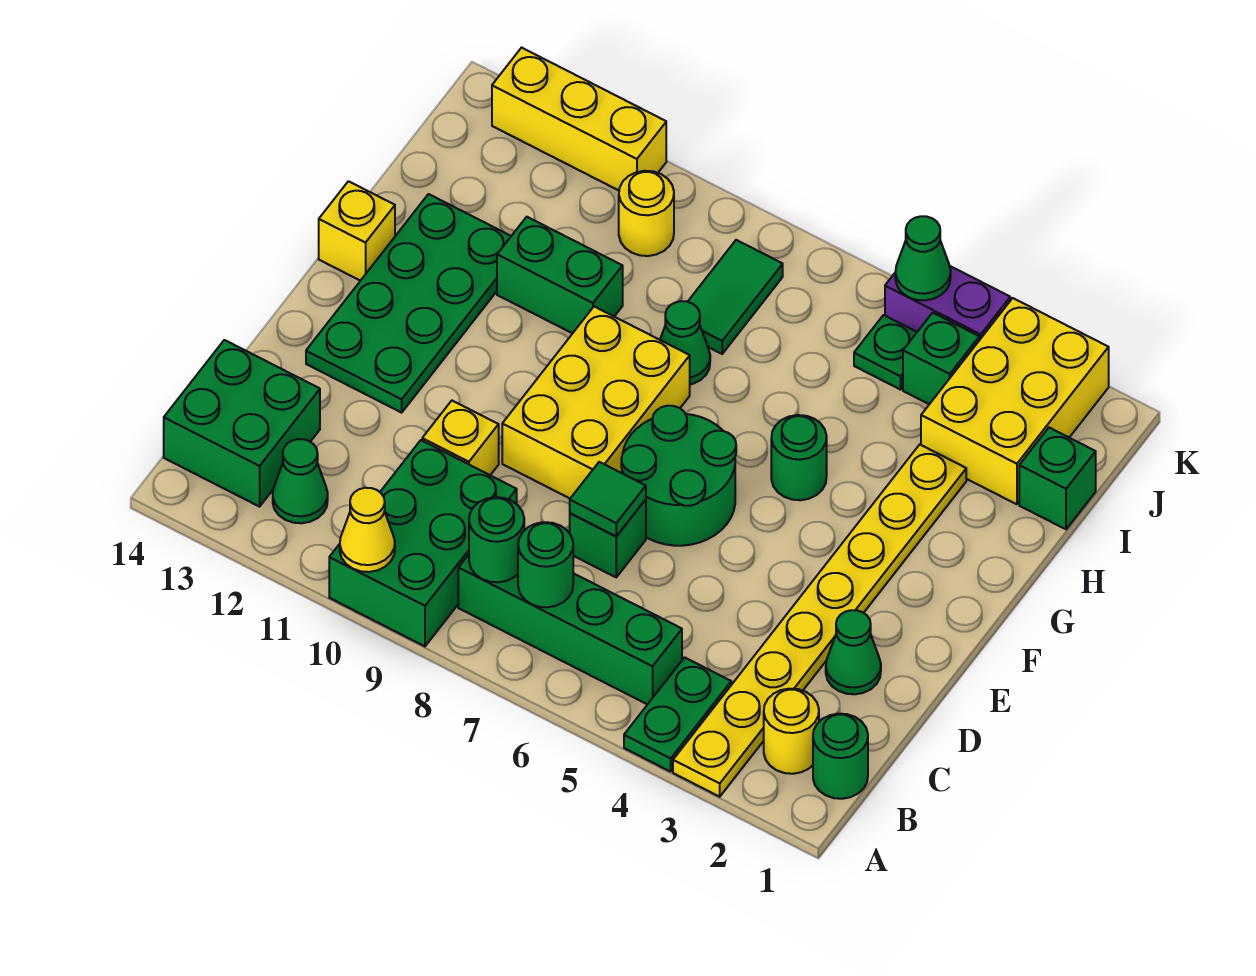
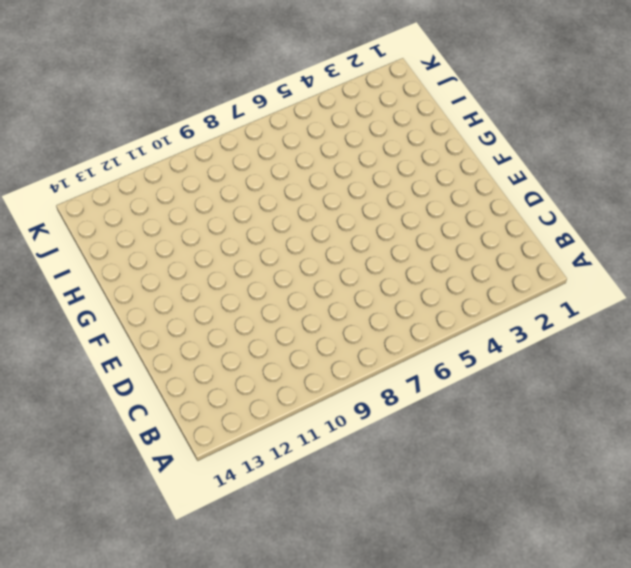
none -> yellow plate A3:H3 level 1
none -> green plate A4:B4 level 1
none -> green brick A9:C10 level 1
none -> green round brick B1 level 1

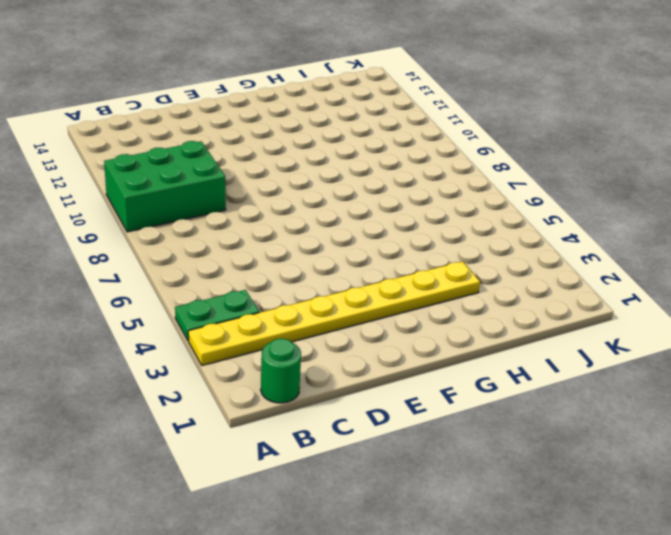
none -> yellow round brick B2 level 1
none -> green brick B5:B8 level 1
none -> green cone B12 level 1
none -> green brick B13:C14 level 1

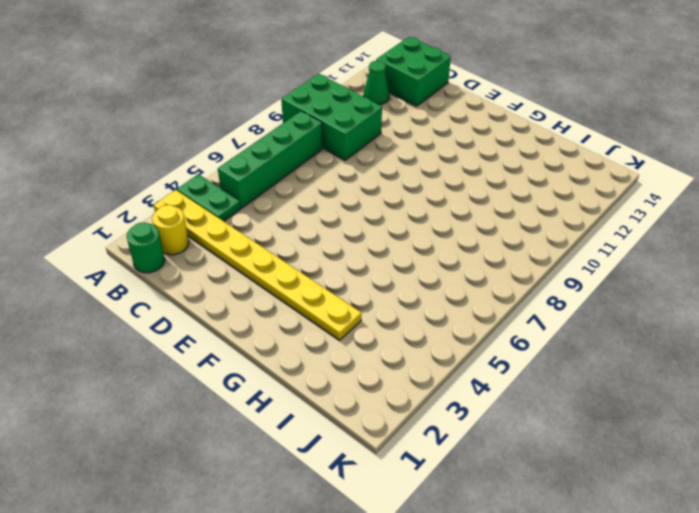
none -> green cone D2 level 1
none -> green brick D7 level 1
none -> yellow brick D10 level 1
none -> green round brick E6:F7 level 1

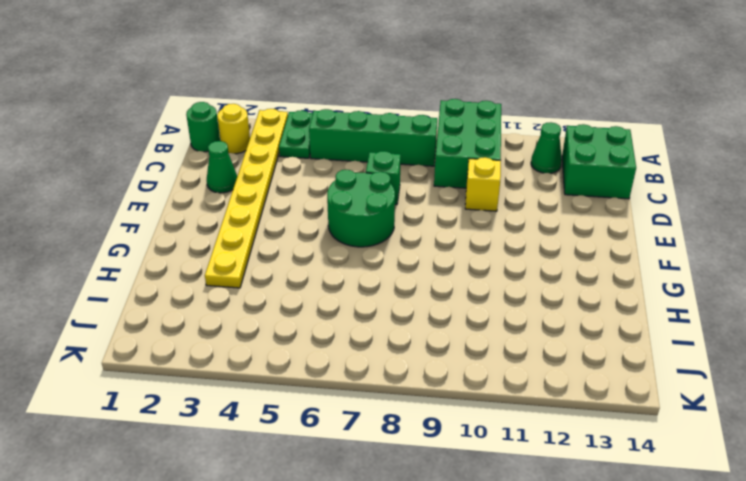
none -> yellow brick E8:G9 level 1
none -> green plate E12:H13 level 1
none -> green round brick G5 level 1
none -> yellow brick G14 level 1

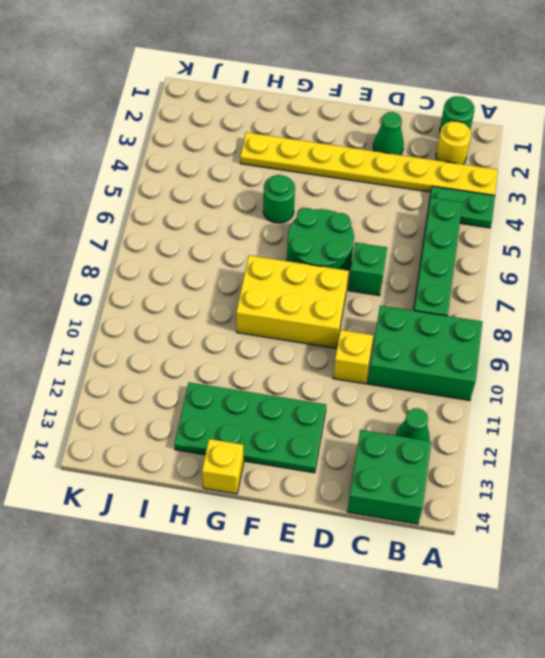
none -> green cone H8 level 1
none -> green brick H10:H11 level 1
none -> green brick I1 level 1
none -> yellow brick I2:K3 level 1

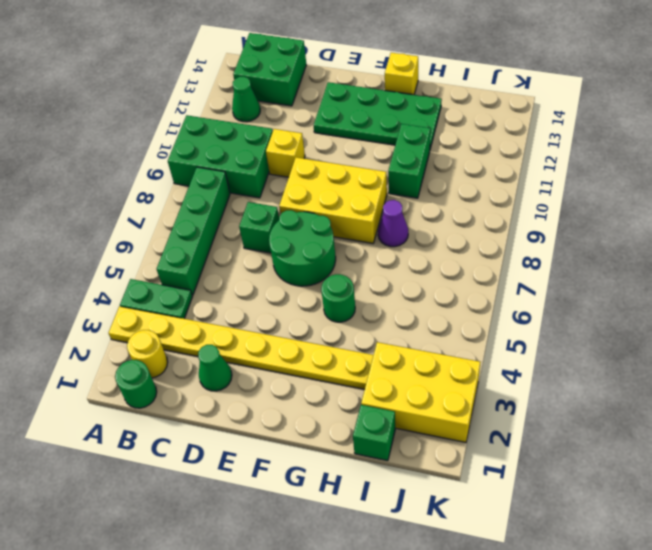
purple cone H8 level 1 -> green cone H8 level 1
none -> green tile I8:J8 level 1
none -> green brick J4 level 1
none -> green plate J5 level 1
none -> yellow round brick J10 level 1

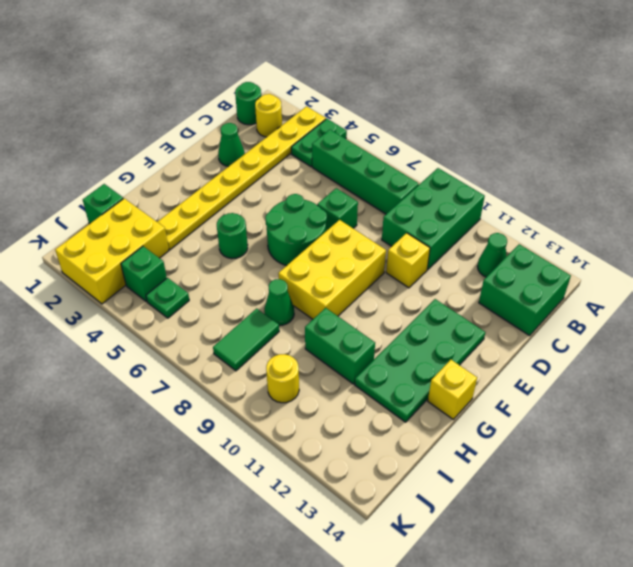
none -> purple brick K4:K5 level 1
none -> yellow brick K11:K13 level 1
none -> yellow cone A10 level 2
none -> green round brick B7 level 2

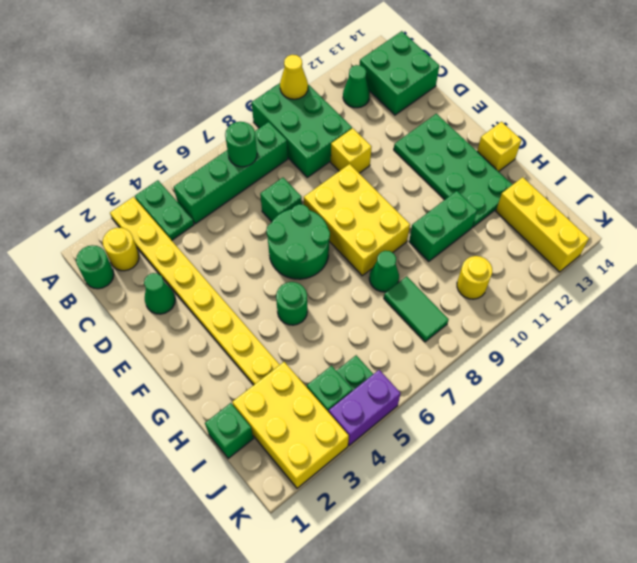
yellow brick I13:K13 level 1 -> yellow brick K11:K13 level 1
none -> green round brick B8 level 2
none -> green tile D7 level 2
none -> green cone K5 level 2

